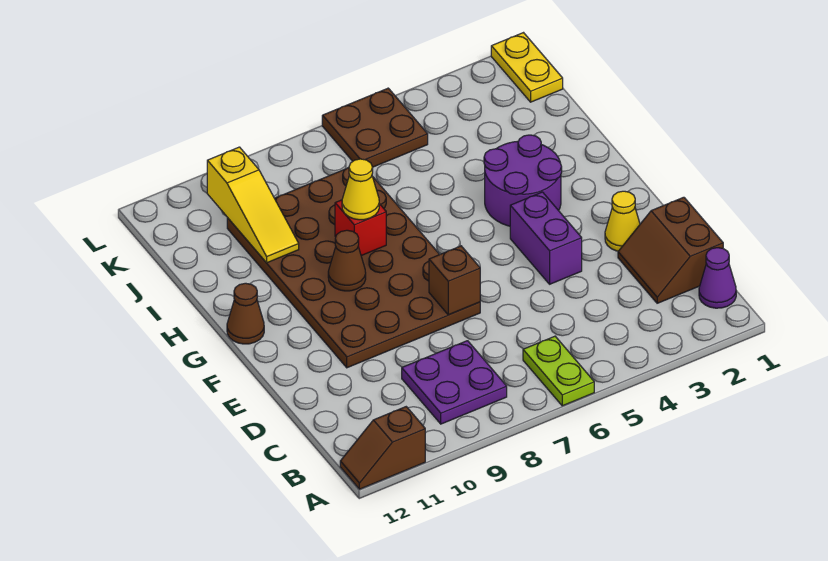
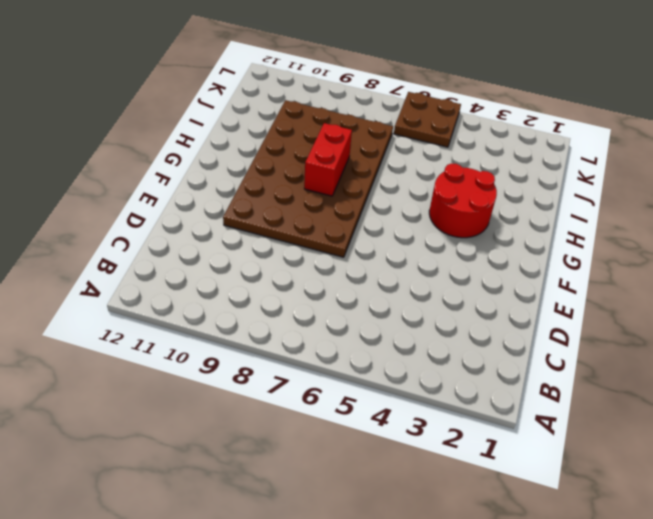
red round brick G3:H4 level 1 -> purple round brick G3:H4 level 1
red brick G8:H8 level 2 -> red brick H8 level 2
none -> lime plate A6:B6 level 1
none -> brown slope A11:A12 level 1 top 11
none -> purple cone B1 level 1

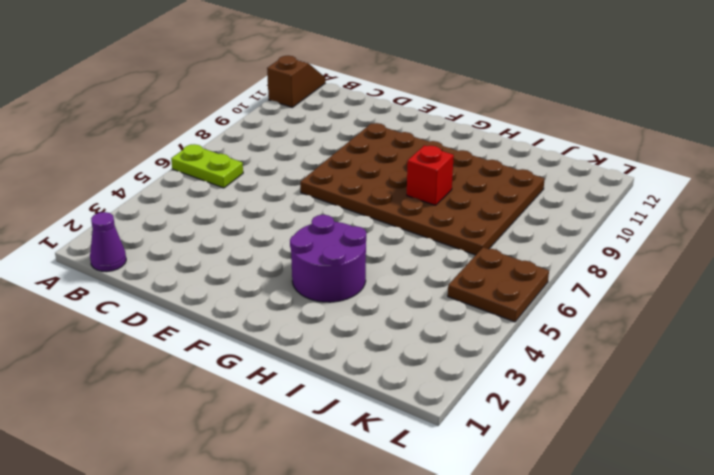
none -> purple plate B8:C9 level 1
none -> brown slope C1:D2 level 1 top 1
none -> yellow cone E2 level 1

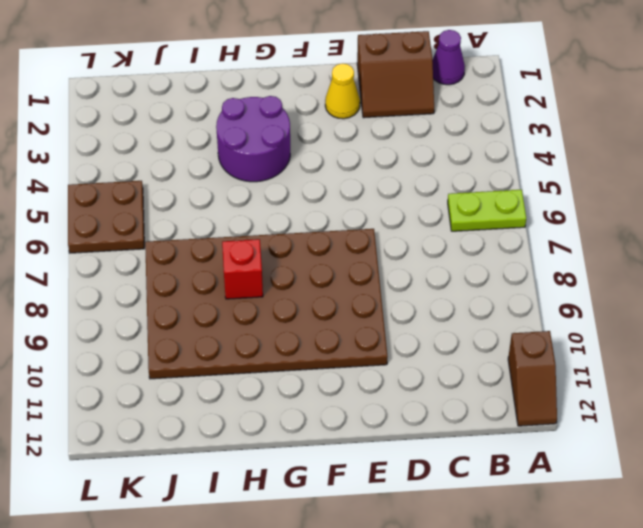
none -> purple plate B8:C9 level 1
none -> purple brick E4:F4 level 1
none -> brown cone G12 level 1

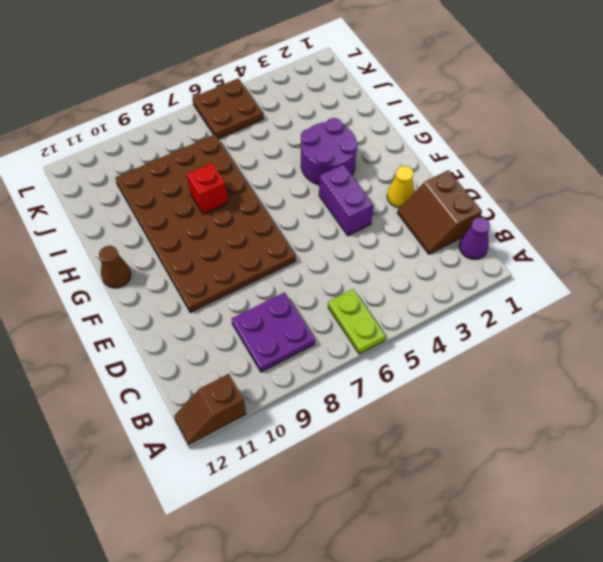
none -> yellow plate K1:L1 level 1
none -> brown brick E7 level 2
none -> brown cone G9 level 2

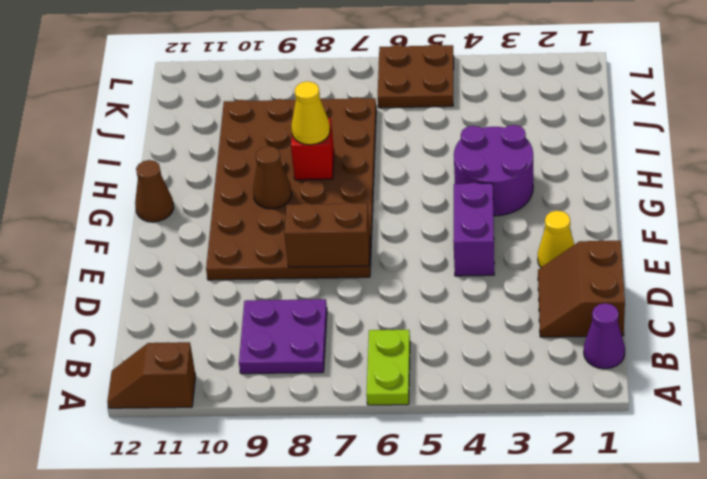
brown brick E7:E8 level 2 -> brown brick E7 level 2
none -> yellow plate K1:L1 level 1
none -> yellow slope I10:K10 level 2 top K

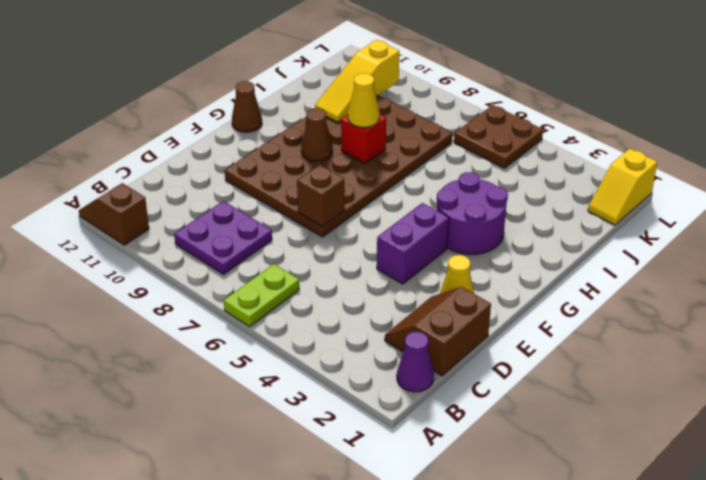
yellow slope K1:L1 level 1 top L -> yellow plate K1:L1 level 1

